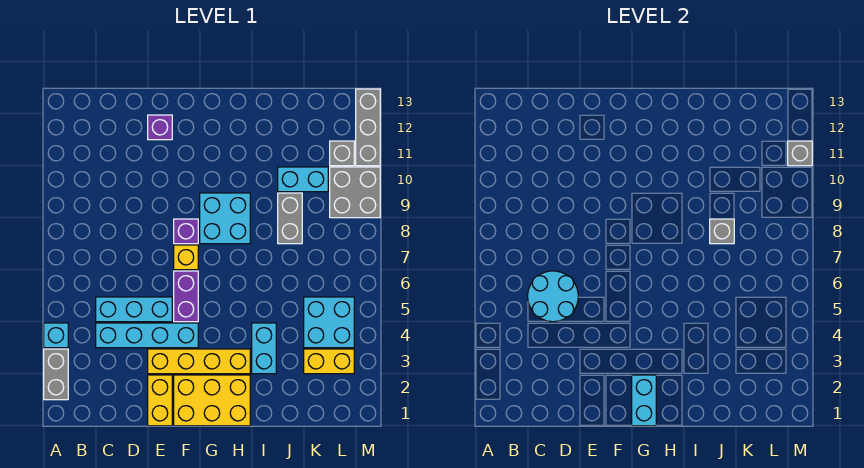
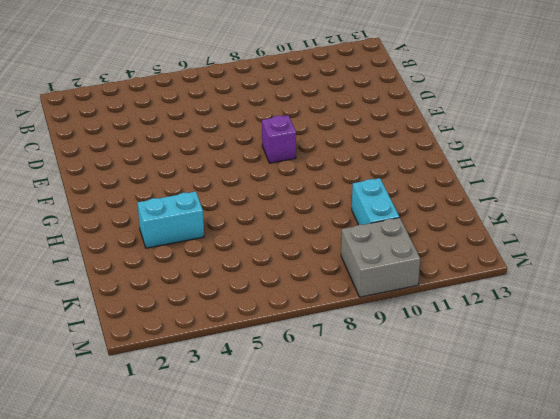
none -> grey brick A2:A3 level 1
none -> cyan brick A4 level 1
none -> cyan brick C4:F4 level 1

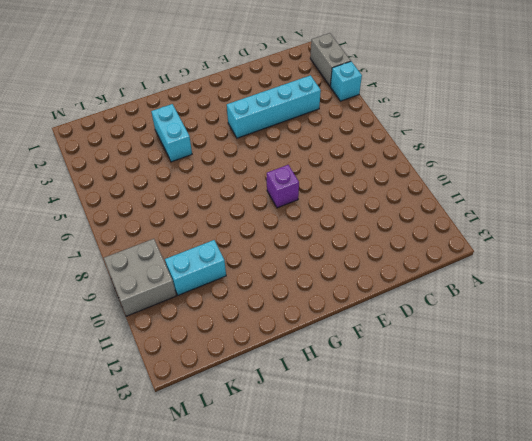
none -> cyan brick C5:E5 level 1
none -> yellow brick E1:E2 level 1
none -> yellow brick E3:H3 level 1

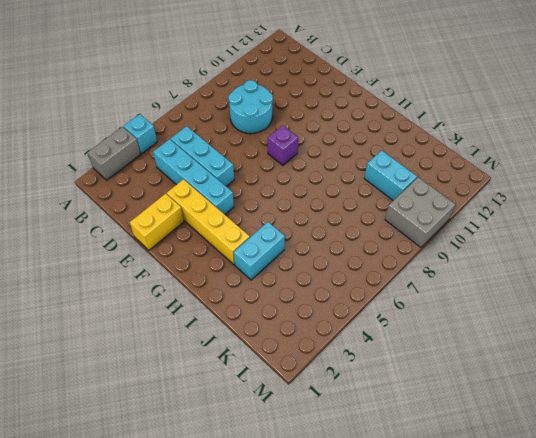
cyan round brick C8:D9 level 1 -> cyan round brick C5:D6 level 2
none -> purple brick E12 level 1
none -> yellow brick F1:H2 level 1
none -> purple brick F5:F6 level 1

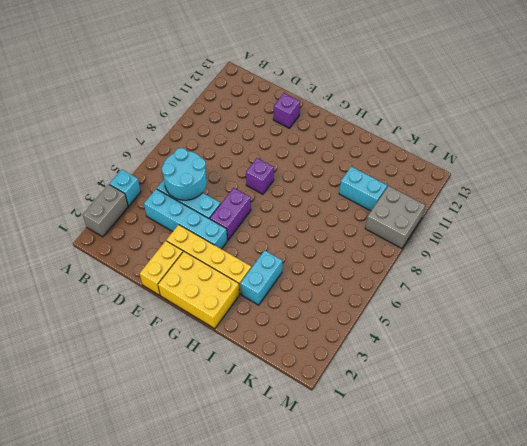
none -> yellow brick F7 level 1
none -> cyan brick G8:H9 level 1
none -> grey brick J8:J9 level 1

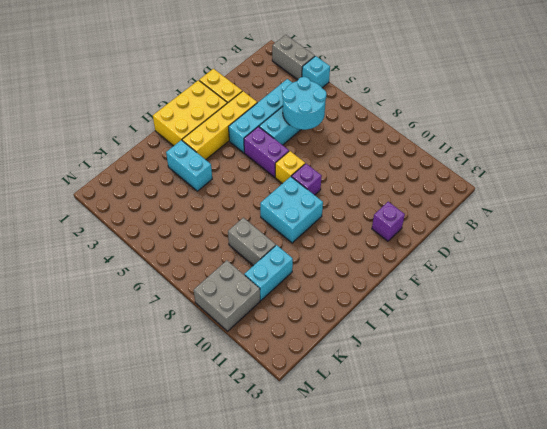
none -> yellow brick K3:L3 level 1
none -> cyan brick K4:L5 level 1
none -> grey brick L11 level 1

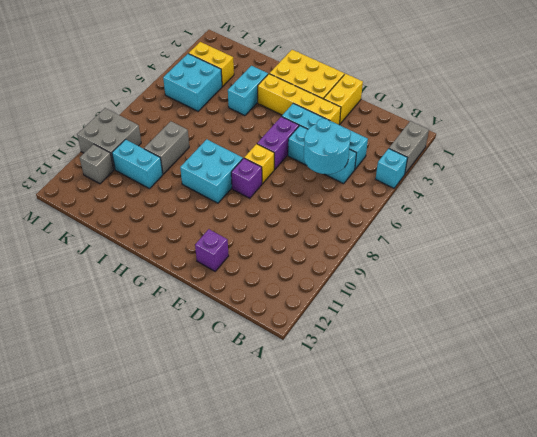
none -> grey brick M11:M13 level 1
none -> cyan brick G1:G2 level 2
none -> grey brick J8 level 2

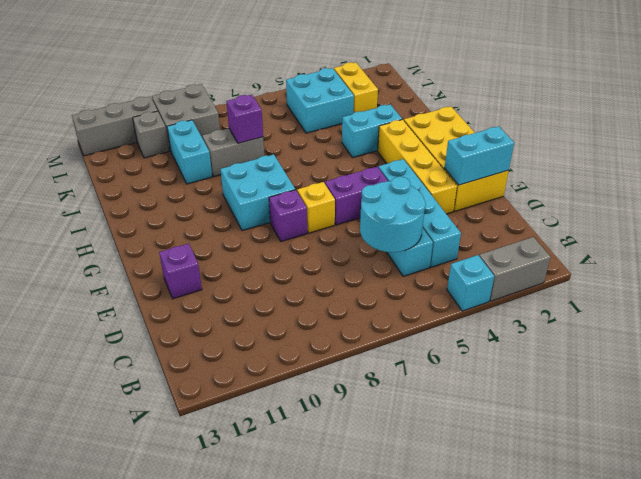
cyan brick E1:E2 level 2 -> cyan brick G1:G2 level 2
purple brick J8 level 2 -> grey brick J8 level 2
none -> grey brick M11 level 2

